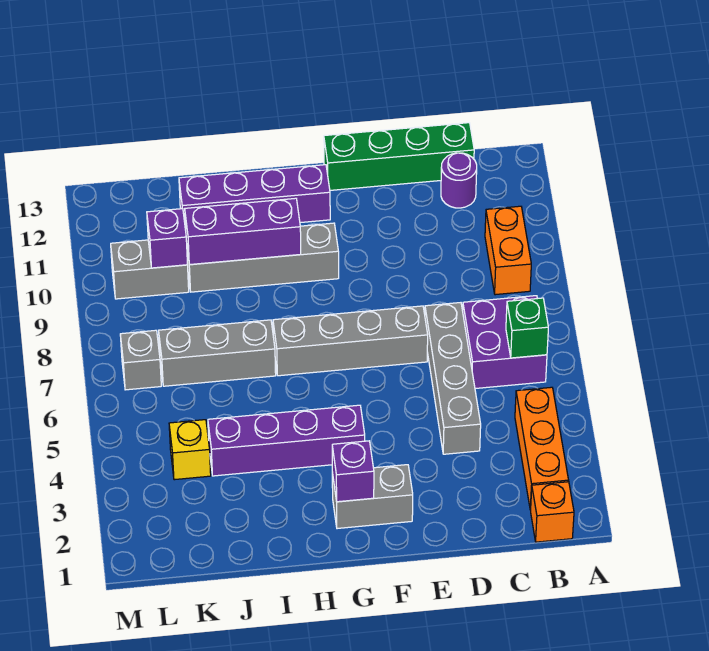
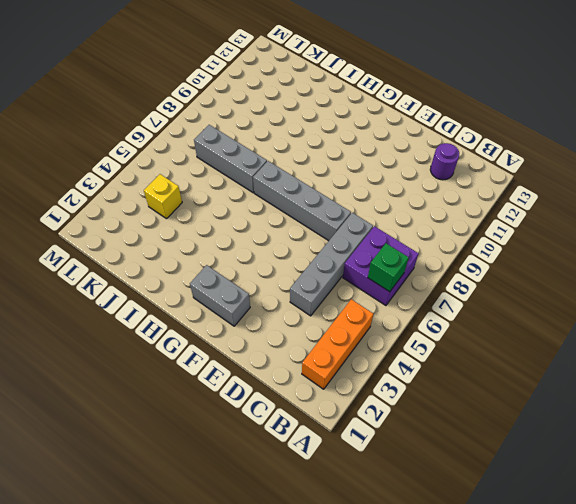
none -> orange brick B1 level 1
none -> orange brick B9:B10 level 1
none -> green brick C13:F13 level 1

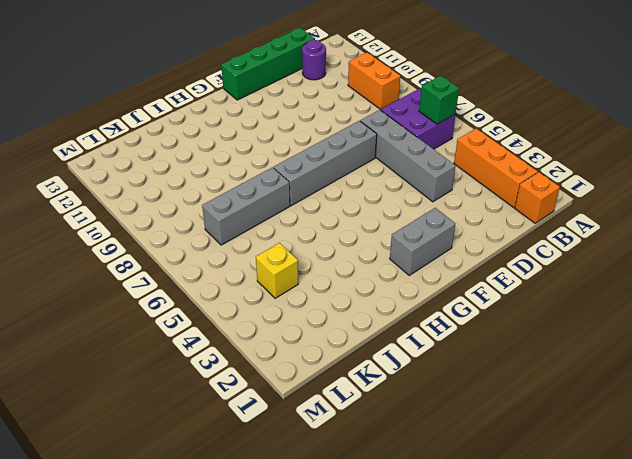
none -> purple brick G4:J4 level 1
none -> grey brick G10:J10 level 1
none -> purple brick G12:J12 level 1

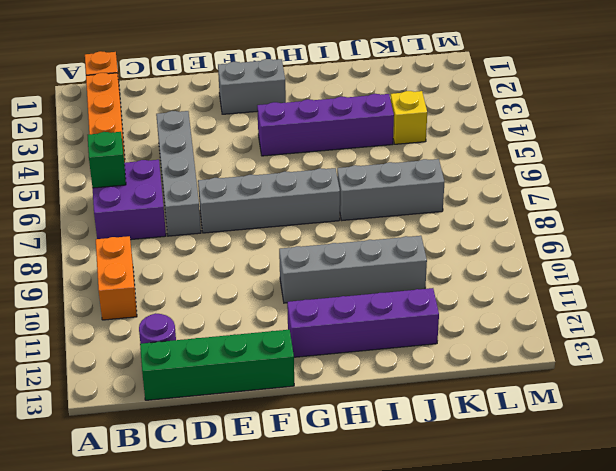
none -> grey brick K10:L10 level 1
none -> grey brick L7 level 1
none -> purple brick G2 level 2

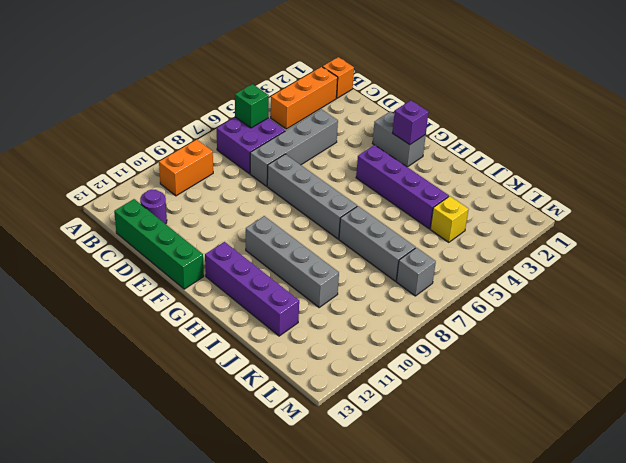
none -> grey brick K10:L10 level 1
none -> purple brick H10:J10 level 2
none -> purple brick K10 level 2

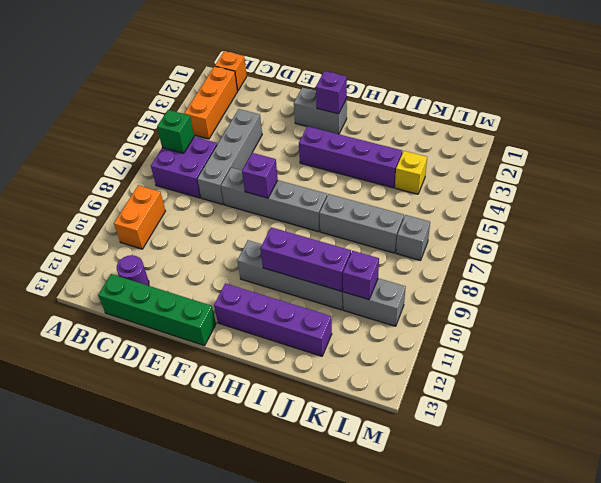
purple brick F7 level 2 -> none

